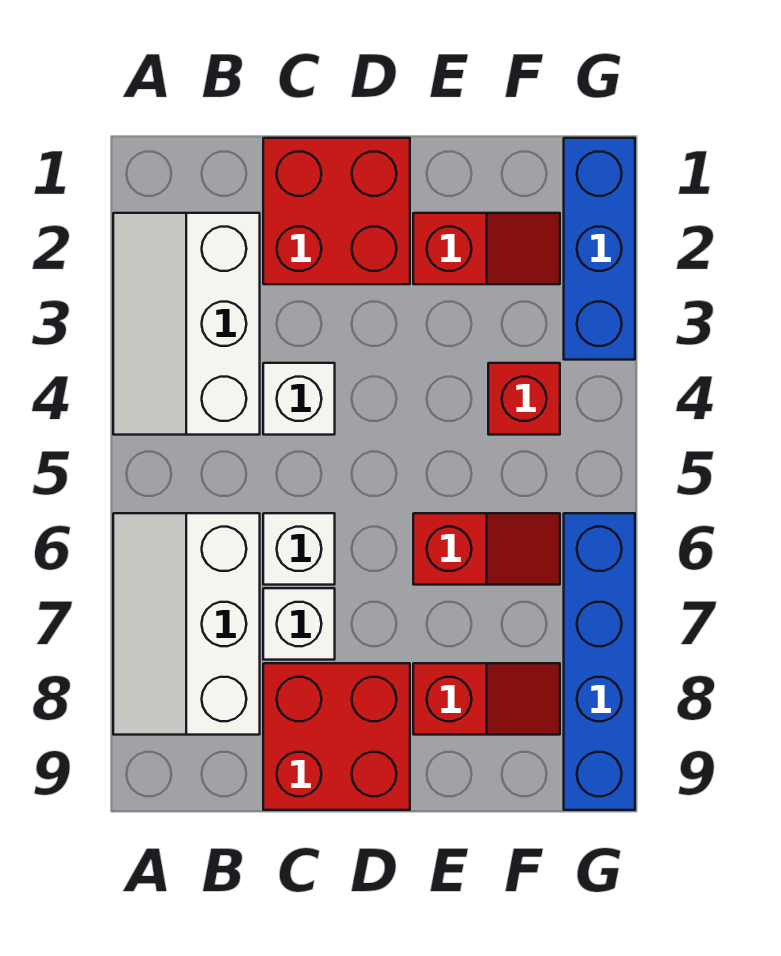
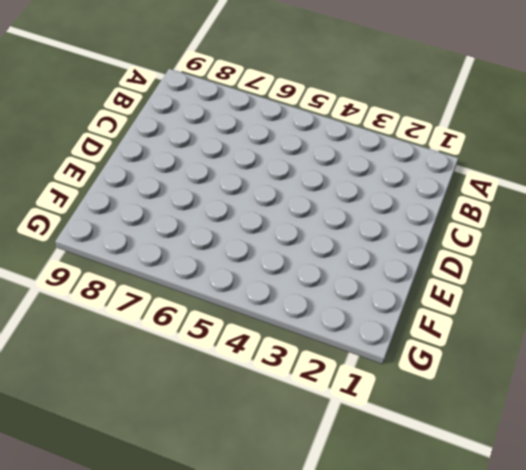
none -> white slope A2:B4 level 1 top B
none -> white slope A6:B8 level 1 top B
none -> red brick C1:D2 level 1

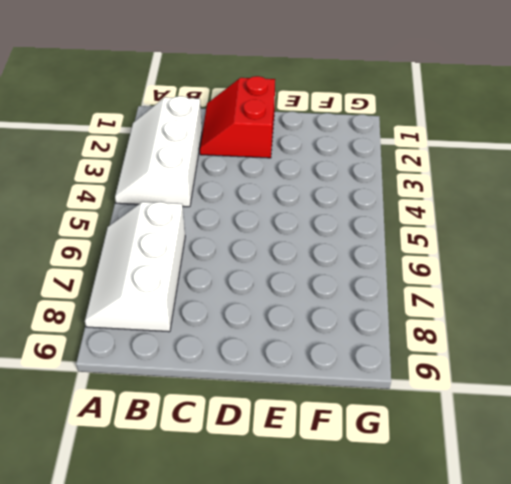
red slope C1:D2 level 1 top D -> red brick C1:D2 level 1
none -> white brick C4 level 1
none -> white brick C6 level 1
none -> white brick C7 level 1

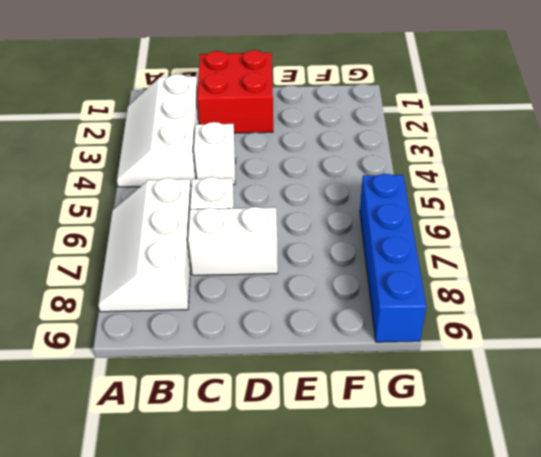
white brick C7:D7 level 1 -> white brick C7 level 1
none -> red brick C8:D9 level 1
none -> red slope E2:F2 level 1 top E
none -> red slope E6:F6 level 1 top E

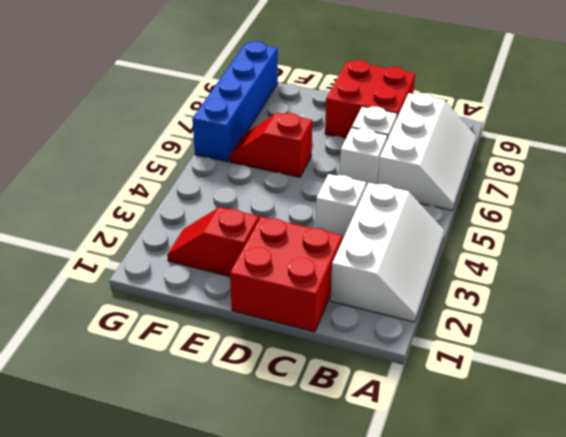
none -> red slope E8:F8 level 1 top E
none -> red brick F4 level 1
none -> blue brick G1:G3 level 1

